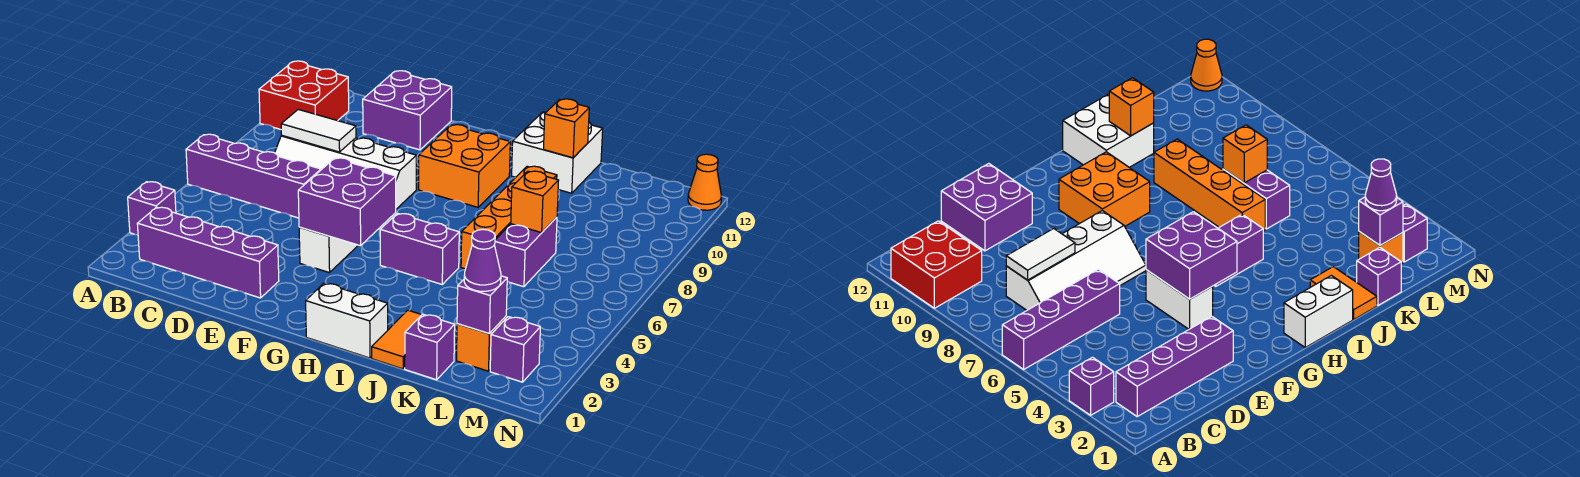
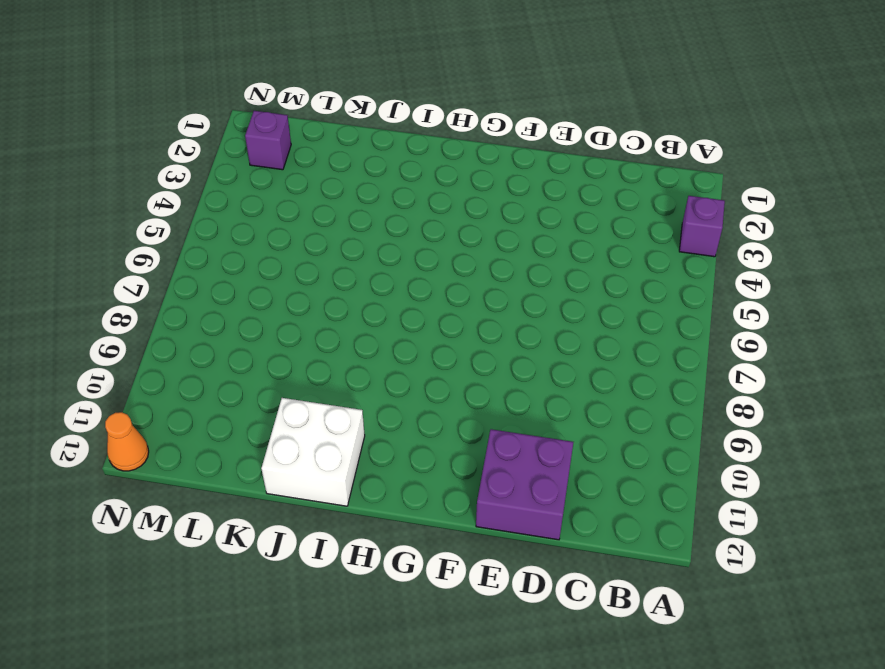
none -> purple brick A6:D6 level 1
none -> red brick A10:B11 level 1
none -> purple brick B2:E2 level 1

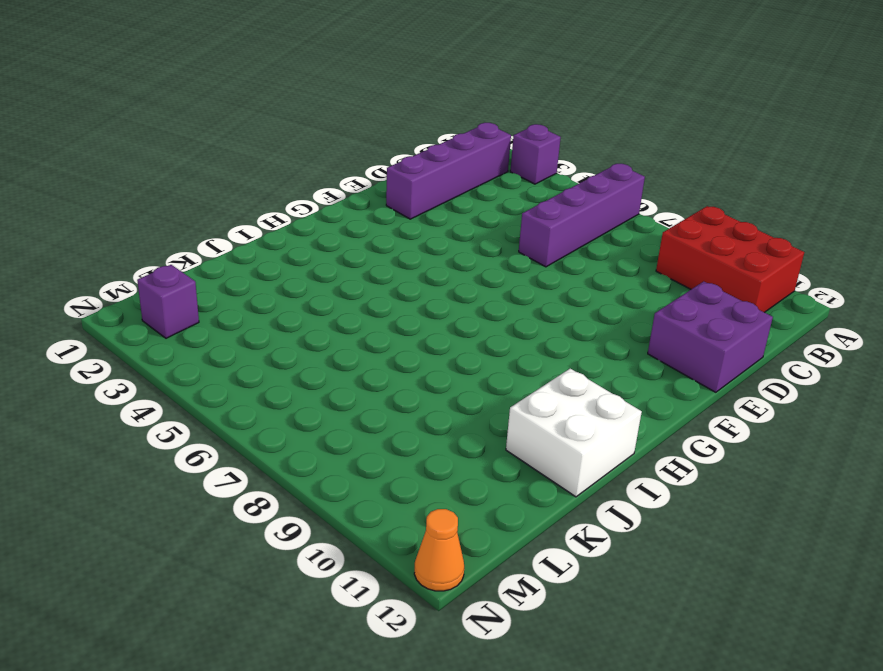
red brick A9:B11 level 1 -> red brick A10:B11 level 1
none -> white slope C7:F8 level 1 top 8
none -> white brick F4:F5 level 1
none -> orange brick G9:H10 level 1

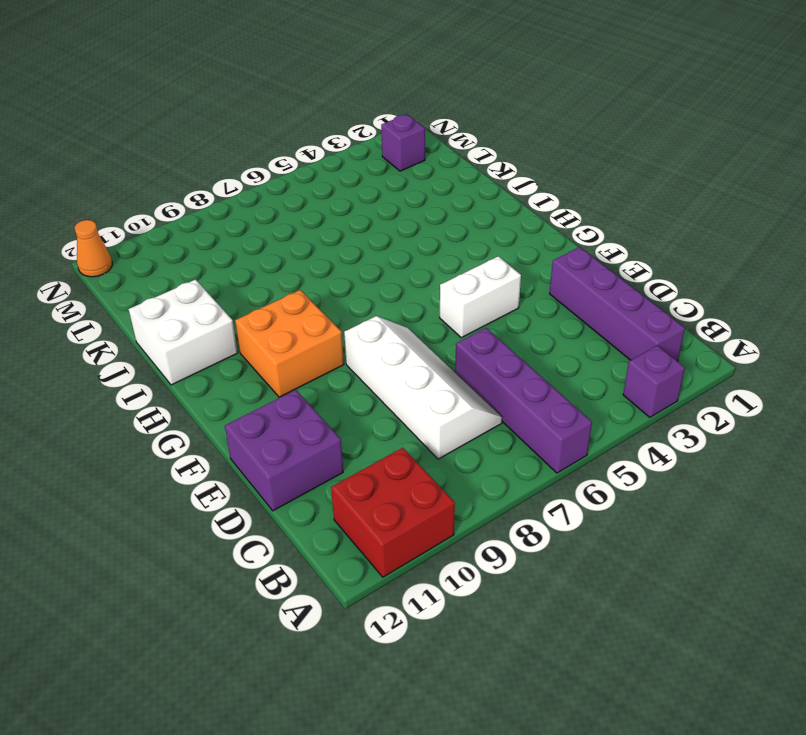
none -> white brick H1:I1 level 1
none -> purple brick H5:I5 level 1
none -> orange tile J1:J2 level 1

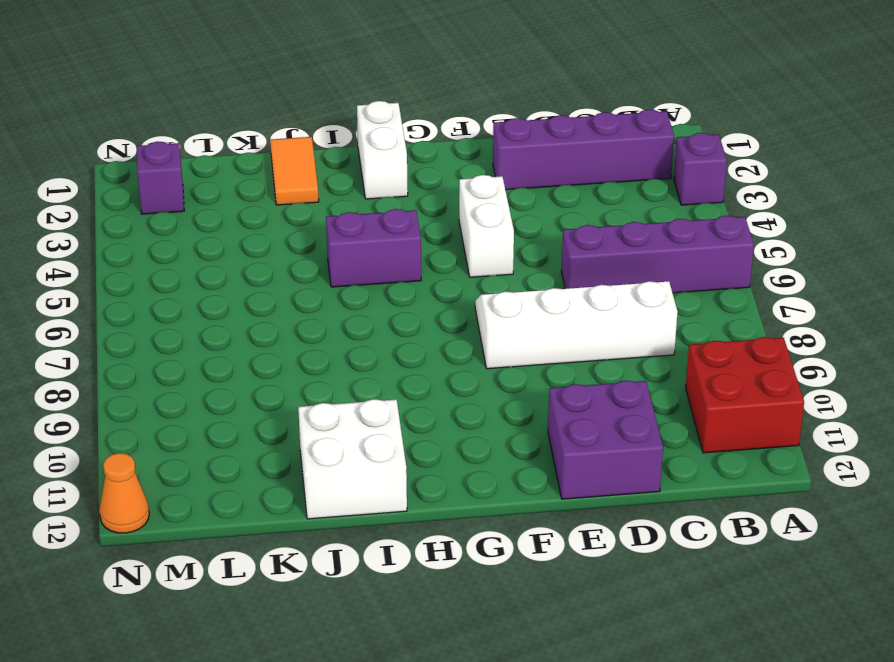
white brick H1:H2 level 1 -> white brick H1:I1 level 1
none -> orange brick G9:H10 level 1
none -> orange brick J6:J9 level 1
none -> purple brick K1 level 1

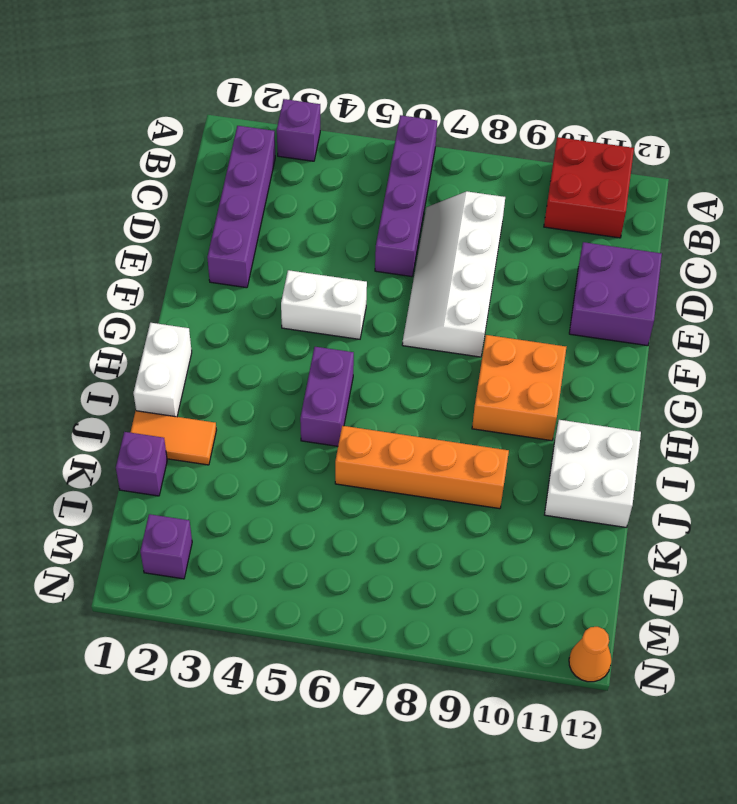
none -> purple brick K6:K7 level 1
none -> orange brick L2 level 1
none -> white tile C8:D8 level 2

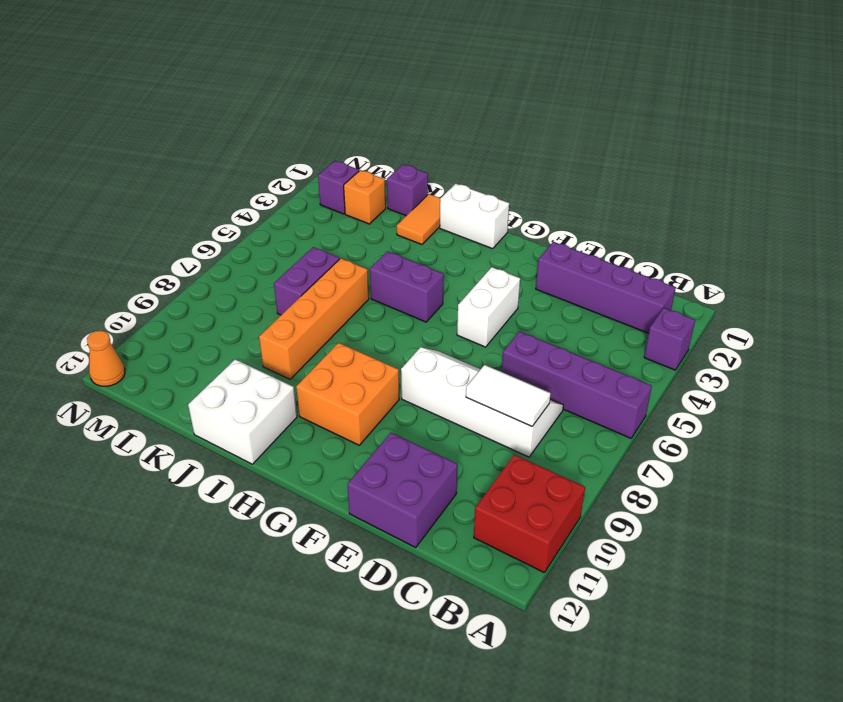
none -> purple brick F4:G5 level 2
none -> orange brick J11 level 2
none -> orange brick K7 level 2

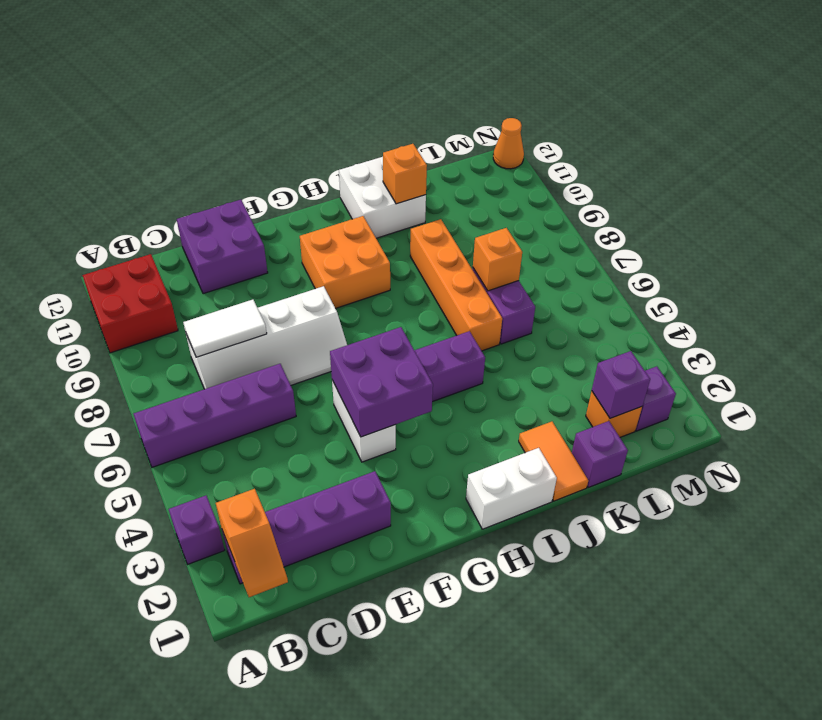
orange slope B1:B2 level 2 top 2 -> none
none -> purple cone L2 level 3

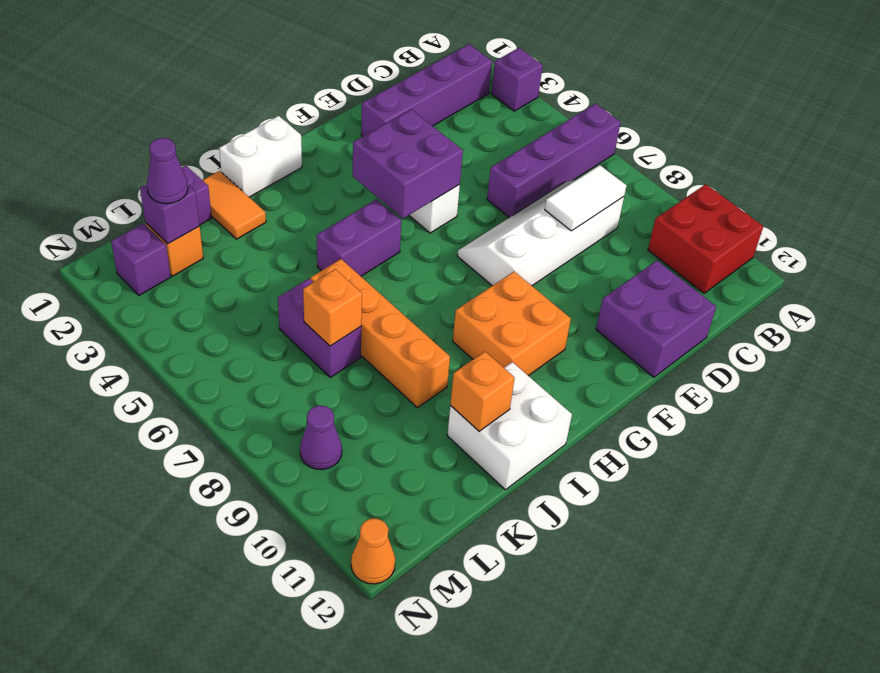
purple cone M9 level 1 -> none

